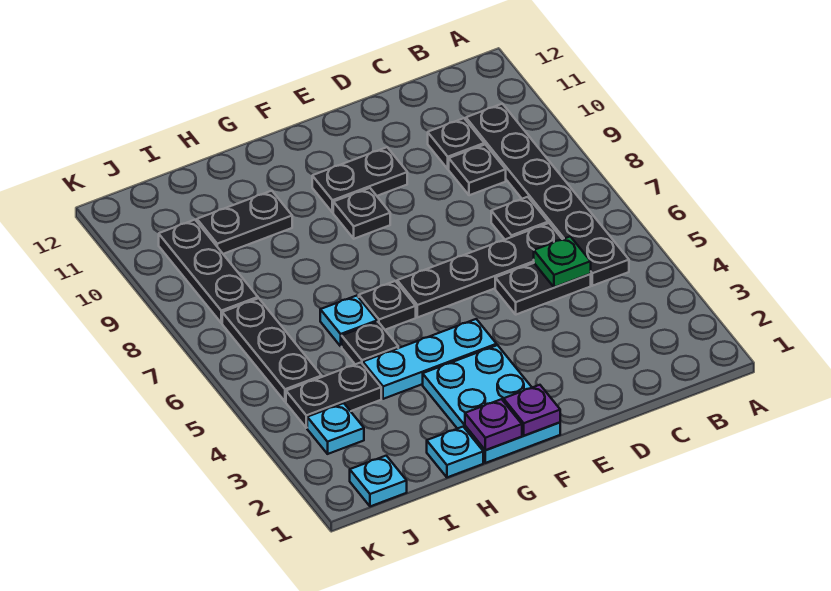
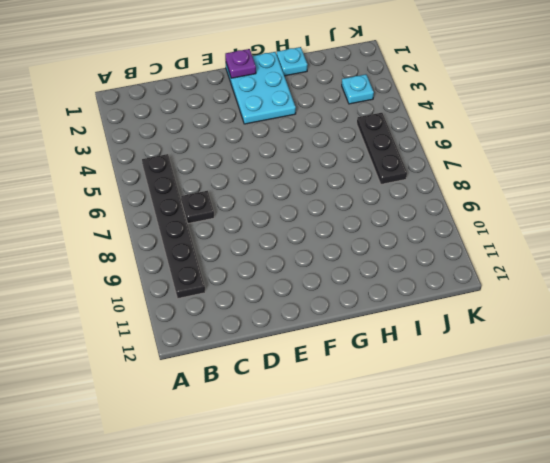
none -> black plate C5:D5 level 1
none -> black plate C6:F6 level 1
none -> black plate C9 level 1

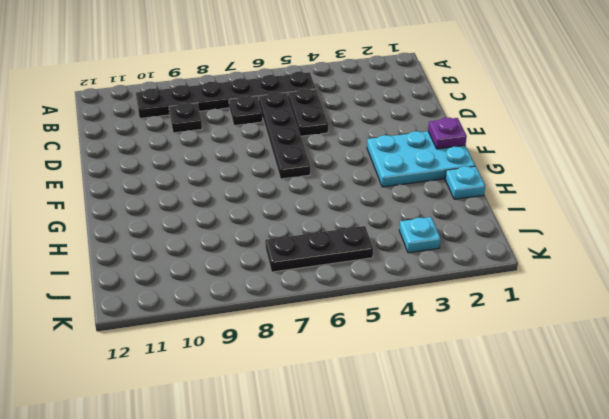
none -> black plate C10 level 1
none -> black plate E10:F10 level 1
none -> cyan plate F4:H4 level 1

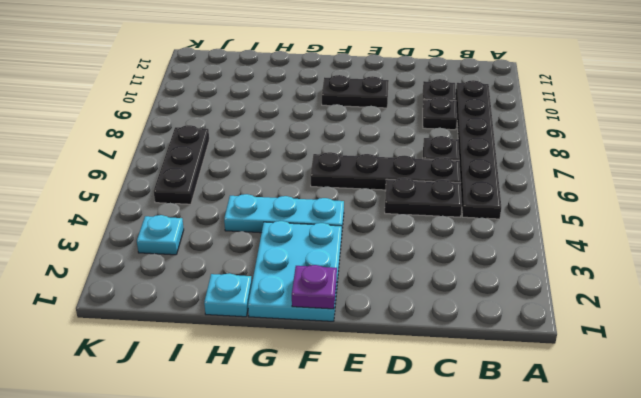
none -> black plate F9 level 1
none -> black plate G6 level 1
none -> black plate H5 level 1

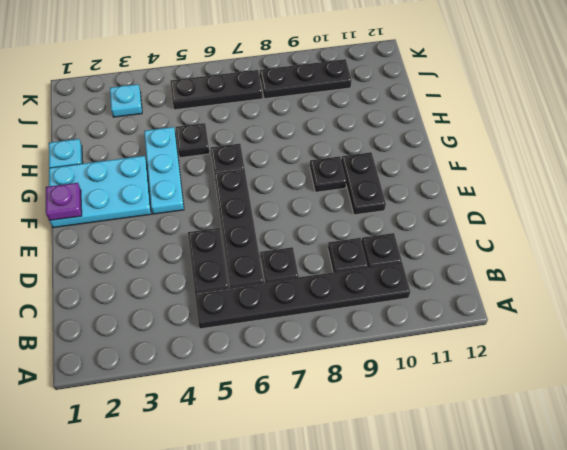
none -> cyan plate H6 level 1
none -> black plate H10:I10 level 1
none -> black plate I4:J4 level 1

